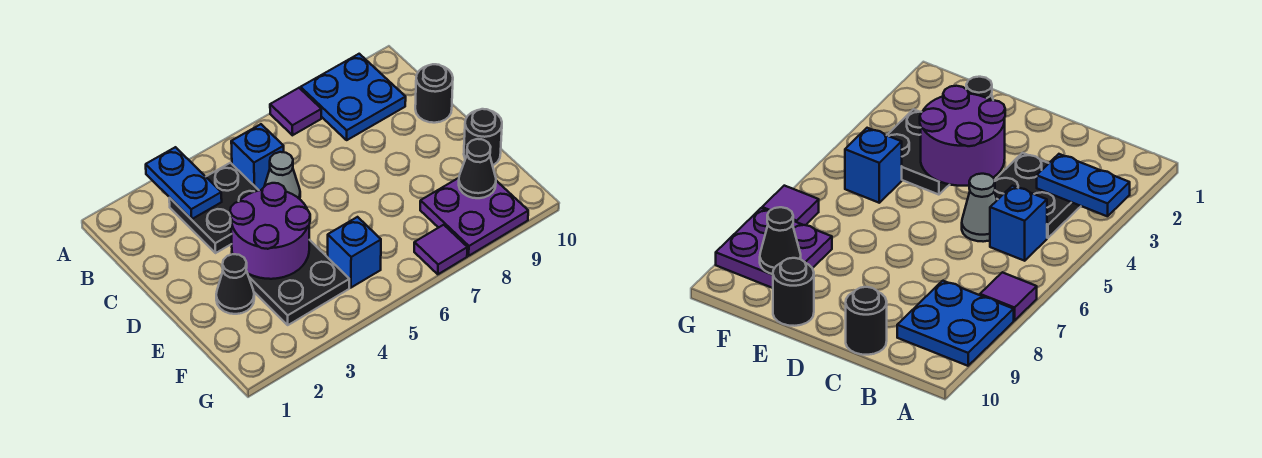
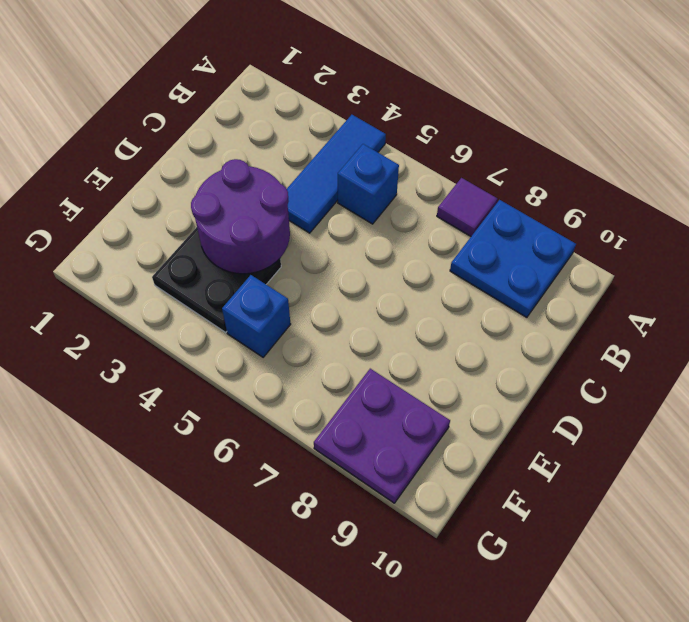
blue tile A4:C4 level 1 -> black plate B3:C4 level 1
none -> grey cone C5 level 1
none -> black round brick C10 level 1
none -> black cone E2 level 1

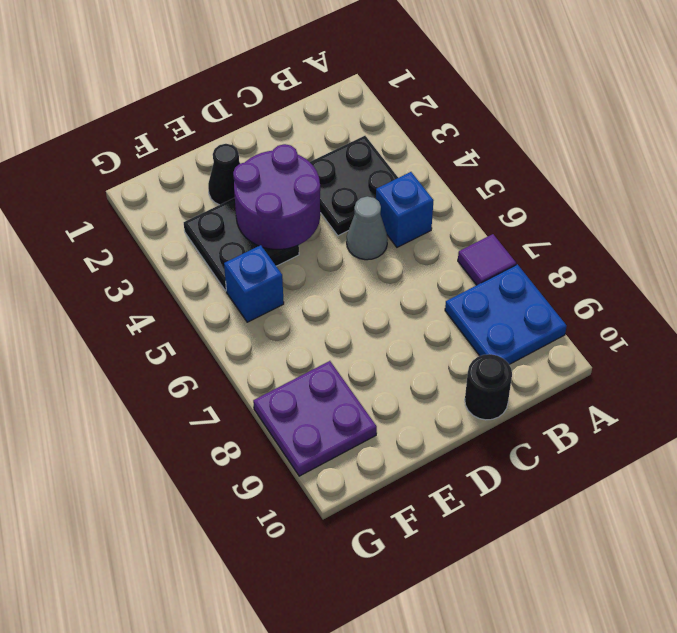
none -> black round brick E10 level 1
none -> purple tile G7 level 1
none -> blue plate A3:B3 level 2

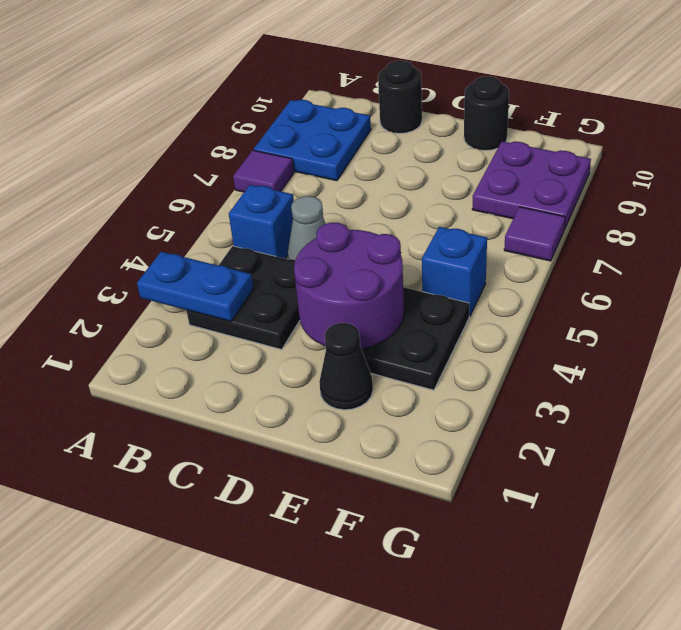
none -> black cone F9 level 2

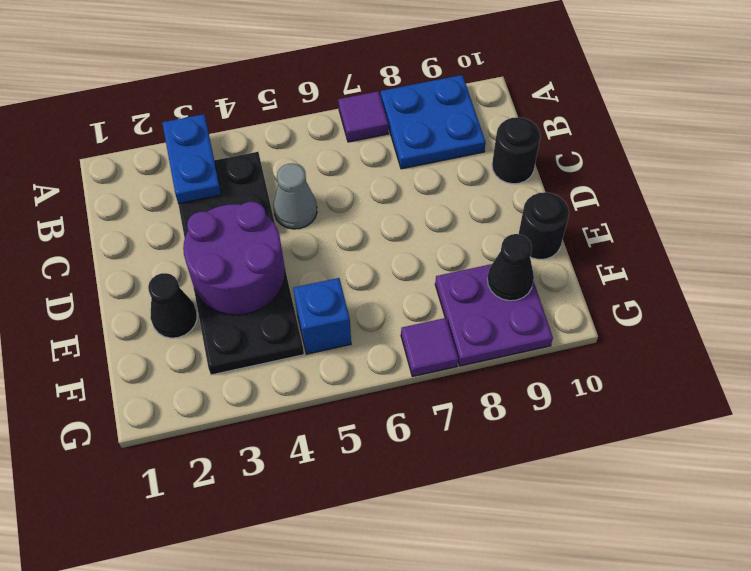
none -> blue brick B5 level 1

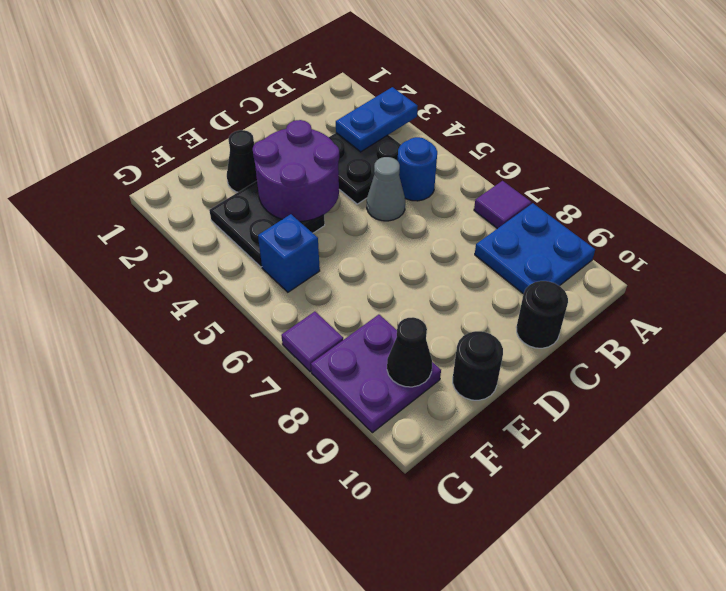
blue round brick B5 level 1 -> blue brick B5 level 1

